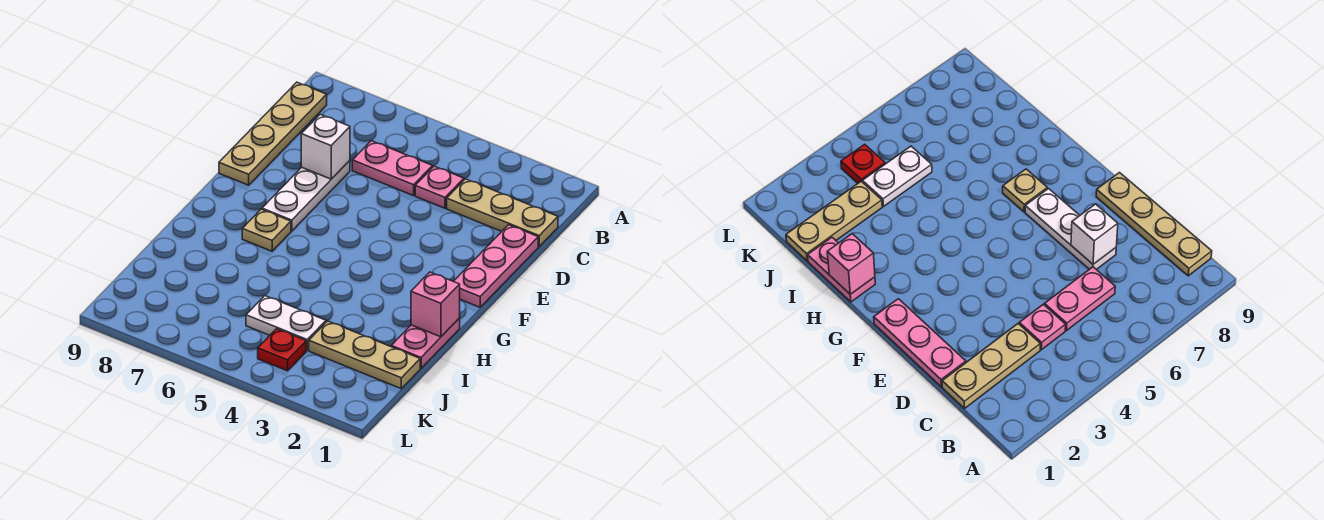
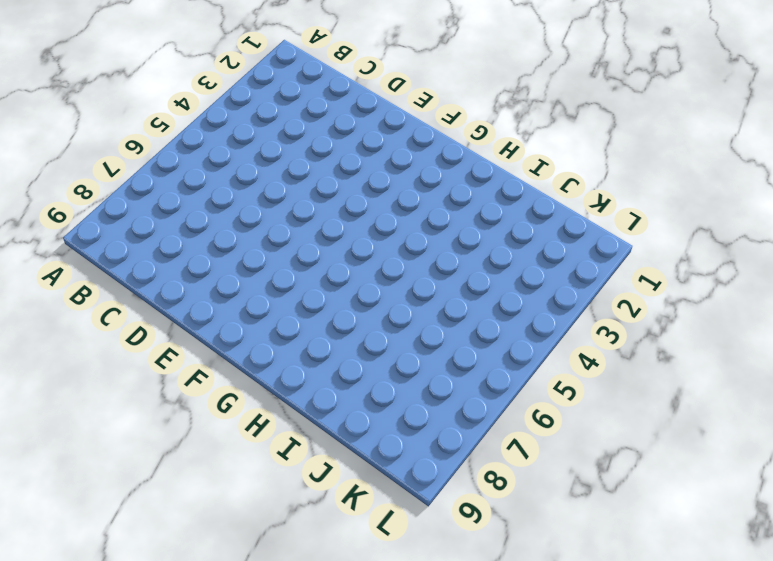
none -> tan plate B9:E9 level 1
none -> tan plate C1:C3 level 1
none -> pink plate C4 level 1

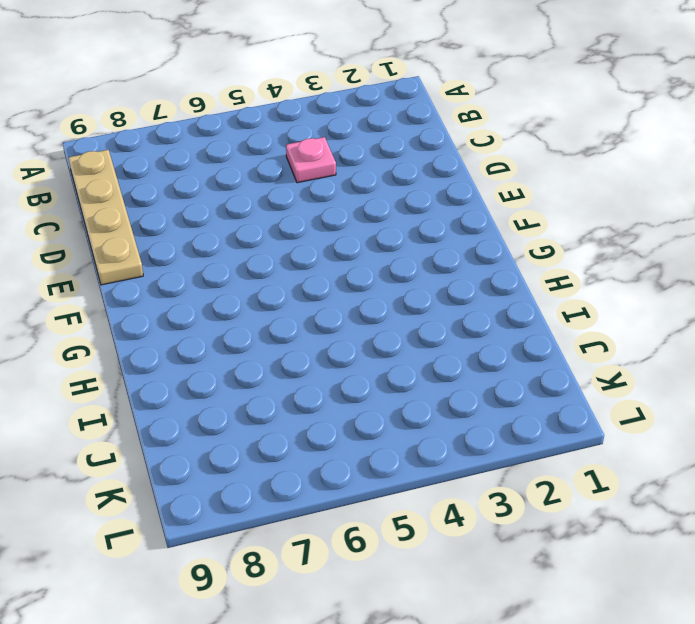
none -> tan plate C1:C3 level 1
none -> pink plate C5:C6 level 1
none -> pink plate D1:F1 level 1

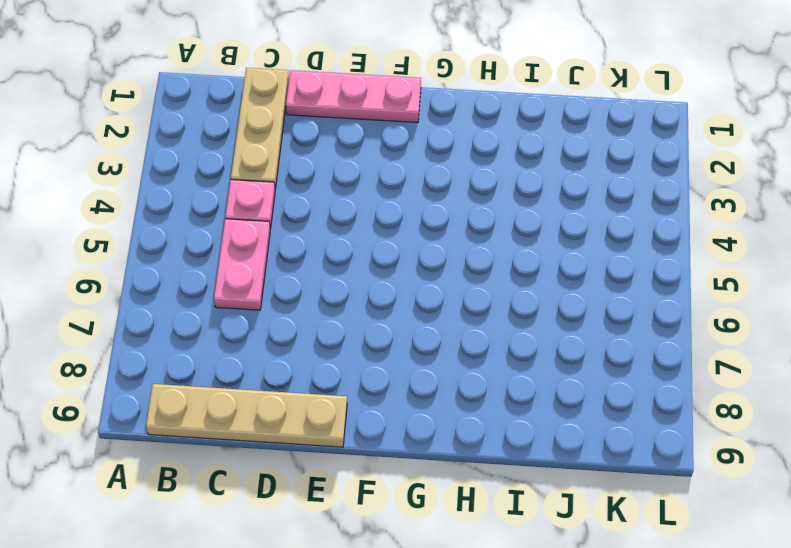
none -> white plate D7:F7 level 1
none -> tan plate G7 level 1
none -> pink plate H1:I1 level 1

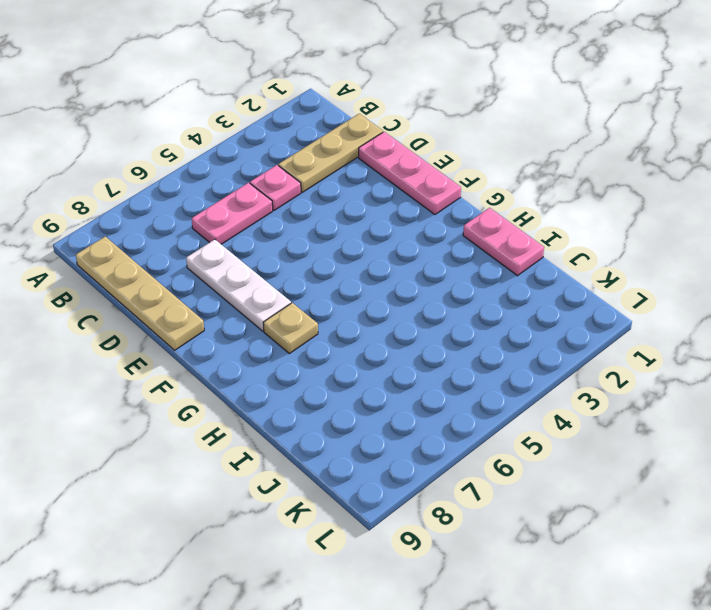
none -> tan plate J1:J3 level 1
none -> white plate J4:J5 level 1
none -> red plate K4 level 1

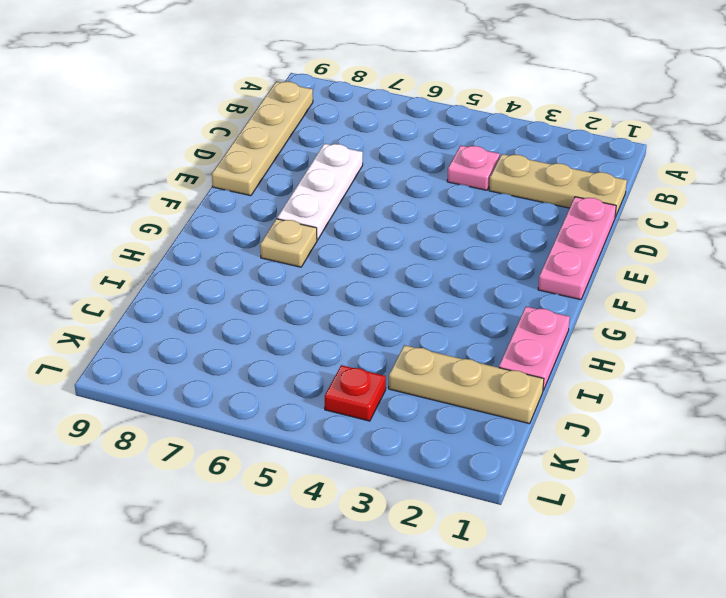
none -> pink plate C5:C6 level 1
none -> white plate J4:J5 level 1
none -> white brick D7 level 2

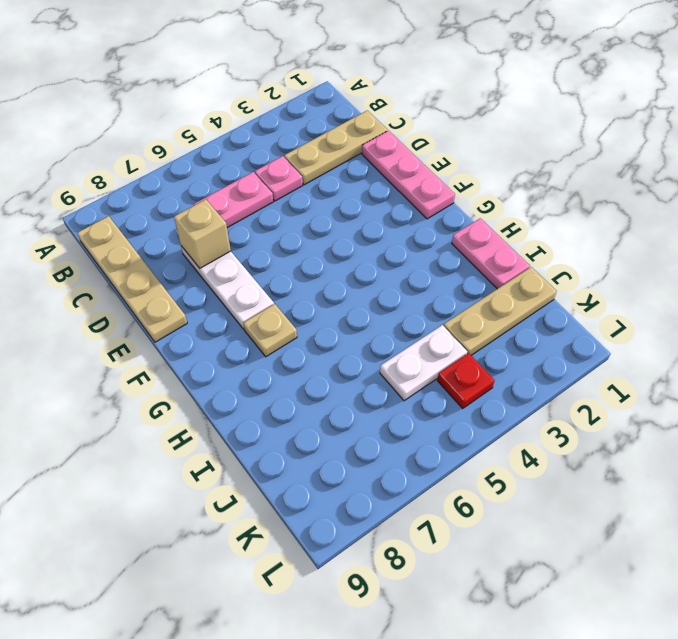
tan brick D7 level 2 -> white brick D7 level 2
none -> pink brick H1 level 2

